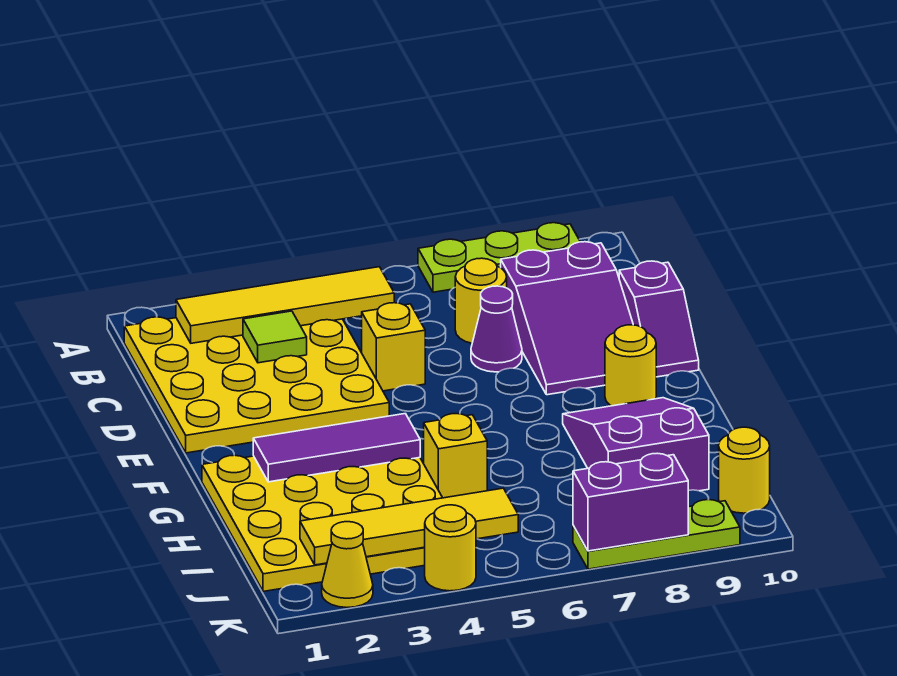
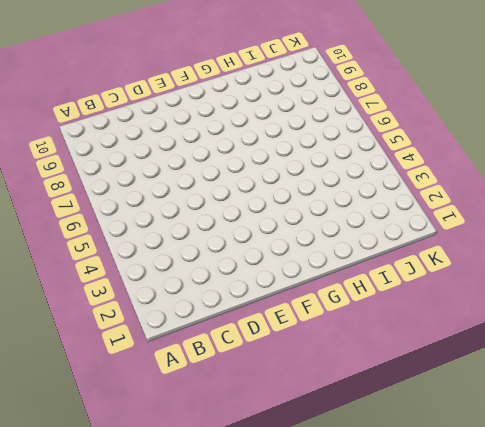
none -> lime plate A7:A9 level 1
none -> yellow plate B1:E4 level 1
none -> yellow round brick C7 level 1

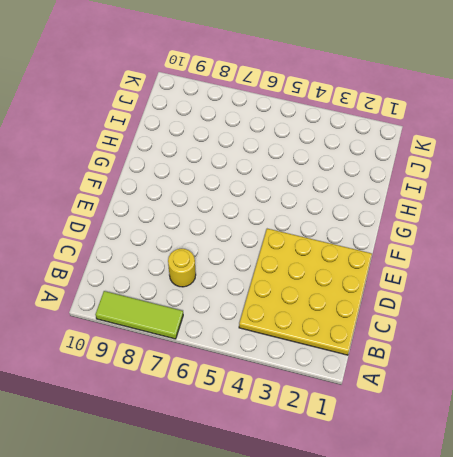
lime tile A7:A9 level 1 -> lime plate A7:A9 level 1
none -> purple slope C8:E9 level 1 top C
none -> yellow brick D5 level 1
none -> purple cone D7 level 1

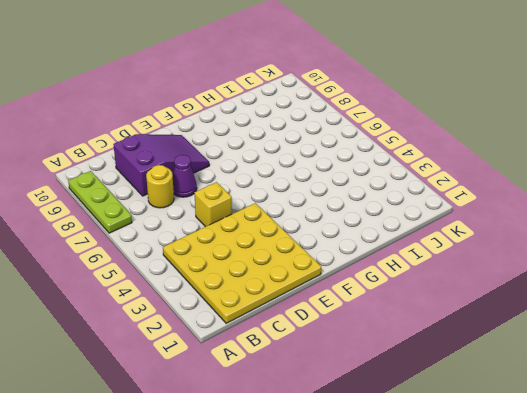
none -> purple slope D10:E10 level 1 top D
none -> yellow round brick F9 level 1
none -> yellow plate G1:J4 level 1

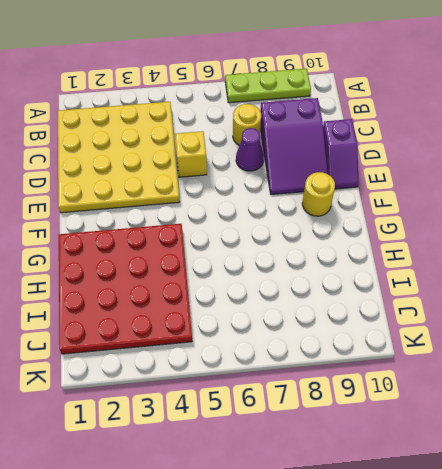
red plate G1:J4 level 1 -> yellow plate G1:J4 level 1
none -> purple slope G8:I9 level 1 top I
none -> yellow brick H5 level 1
none -> yellow round brick J10 level 1

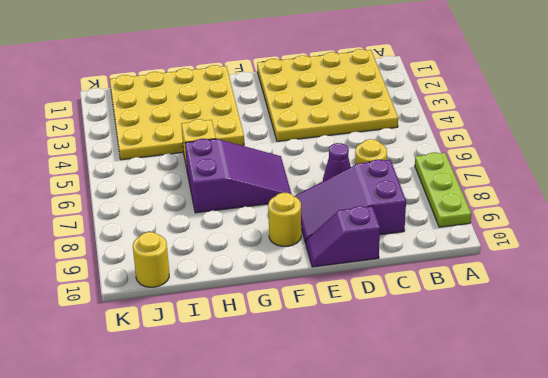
purple slope F6:H7 level 1 top H -> purple slope G8:I9 level 1 top I
none -> yellow brick D5 level 1
none -> yellow cone K2 level 1
none -> yellow round brick K4 level 1

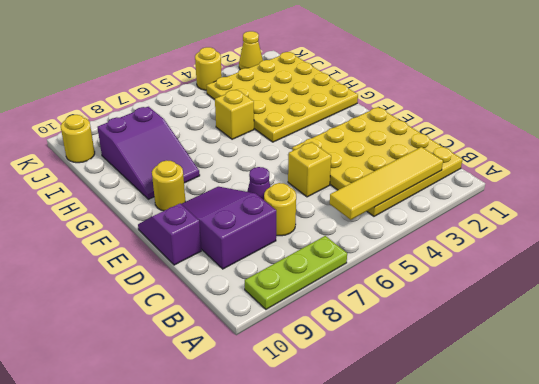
none -> lime plate K7:K9 level 1
none -> lime tile C3 level 2
none -> purple tile G2:G4 level 2

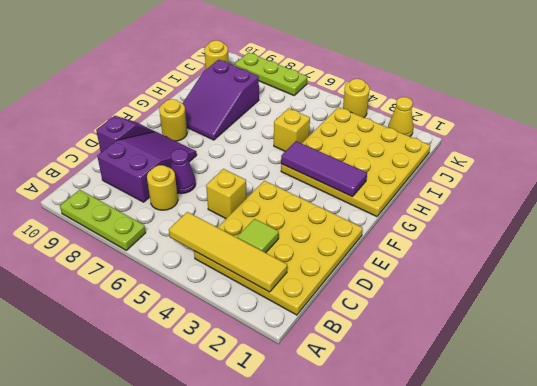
none -> yellow tile J2:J5 level 2
none -> purple brick K7:K8 level 2

